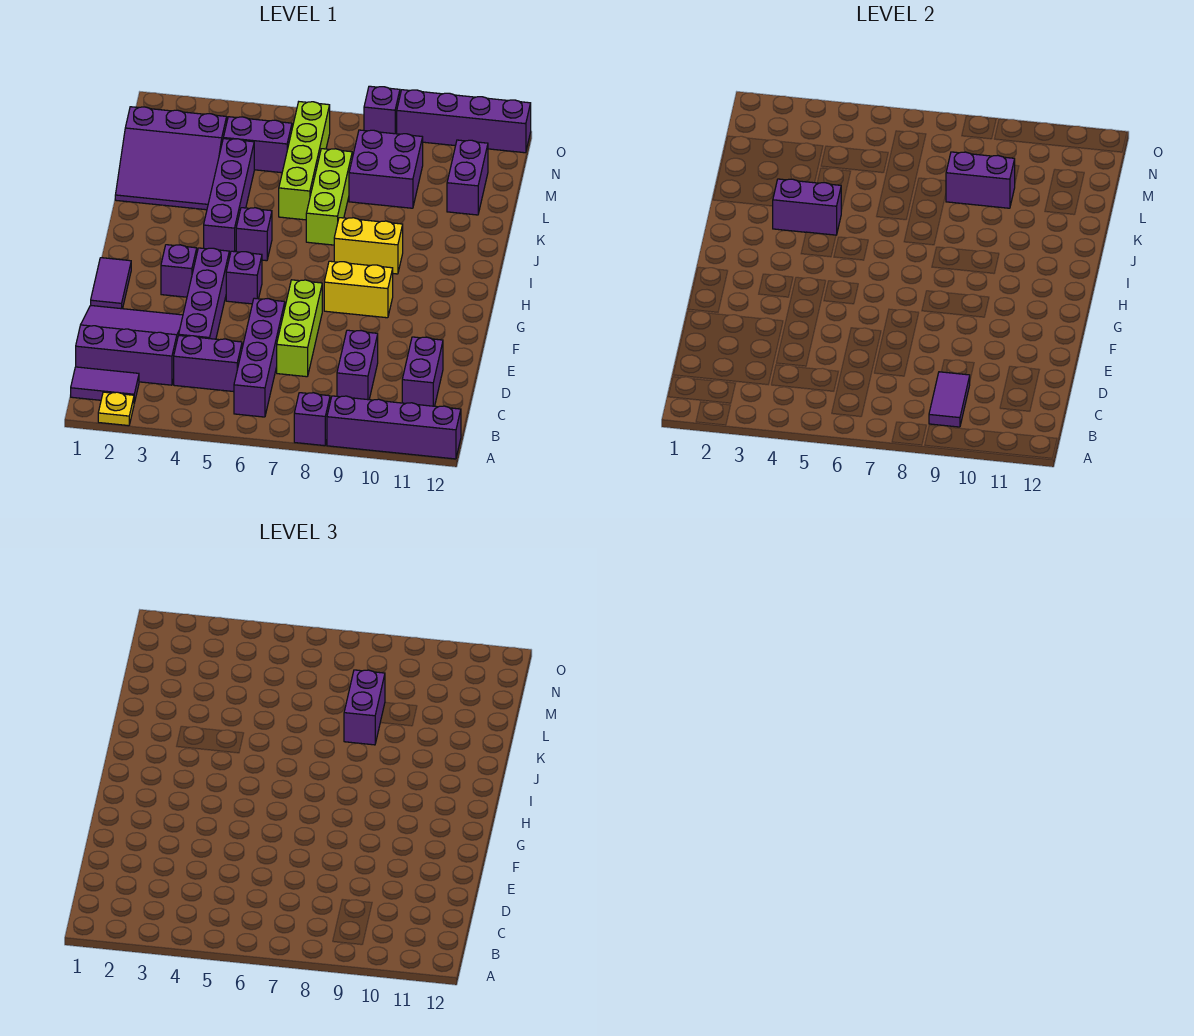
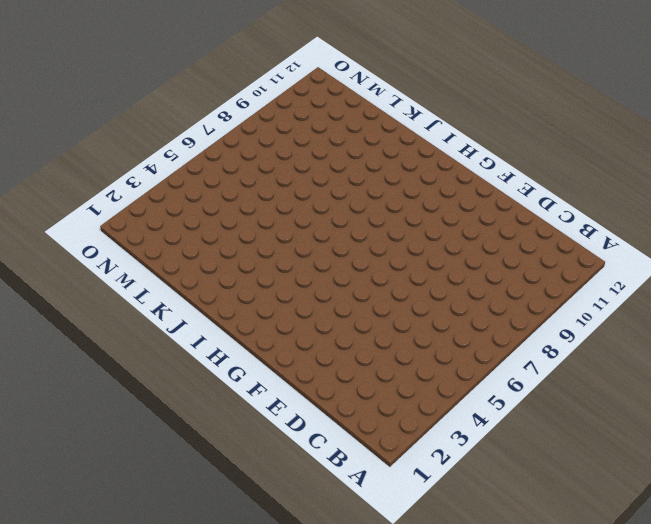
none -> yellow plate A2 level 1
none -> purple brick A8 level 1
none -> purple brick A9:A12 level 1
none -> purple tile B1:B2 level 1

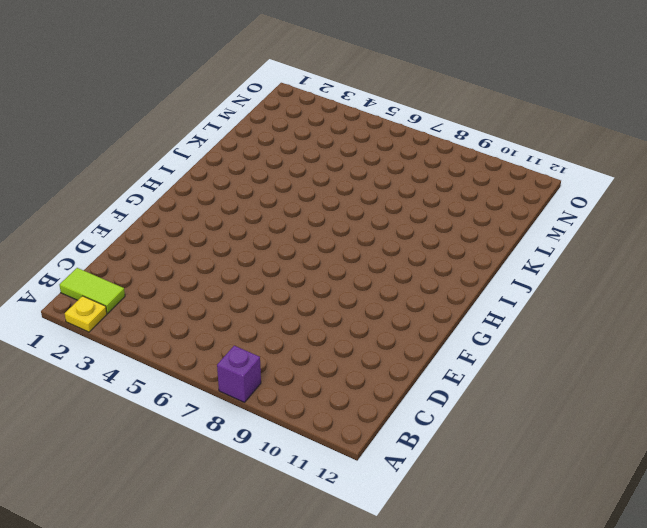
lime tile B1:B2 level 1 -> purple tile B1:B2 level 1
none -> purple brick A9:A12 level 1
none -> purple brick B6:E6 level 1
none -> purple slope C1:E3 level 1 top C
none -> purple brick C4:C5 level 1

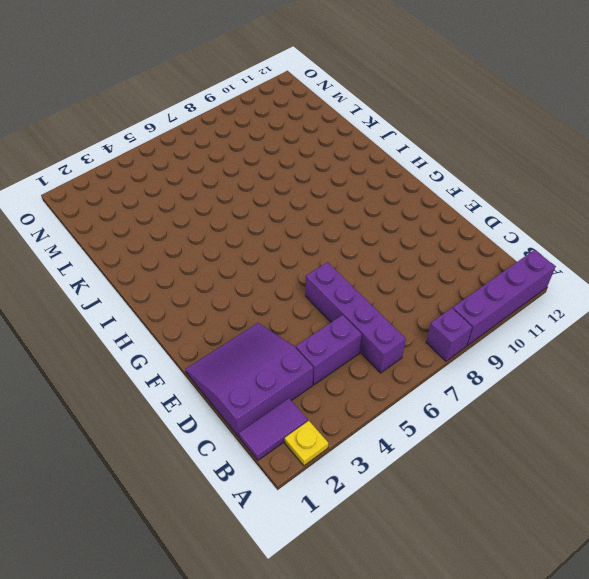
none -> purple brick C9:D9 level 1
none -> purple brick C11:D11 level 1
none -> purple brick D4:G4 level 1
none -> lime brick D7:F7 level 1

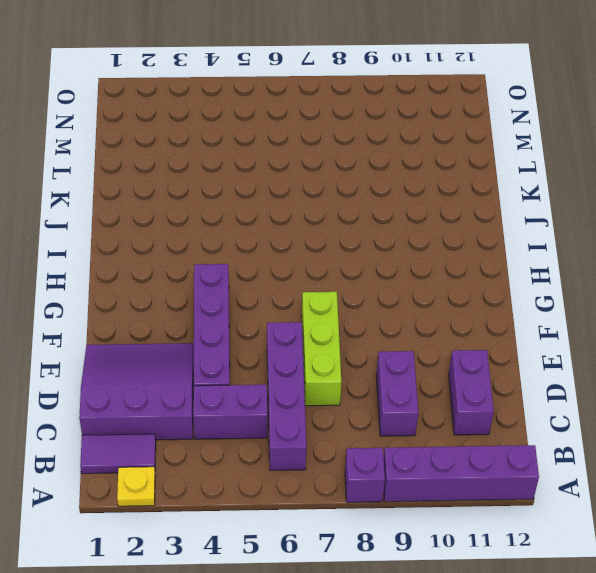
none -> purple tile F1:G1 level 1
none -> purple brick G3 level 1
none -> purple brick G5 level 1
none -> yellow brick G8:G9 level 1

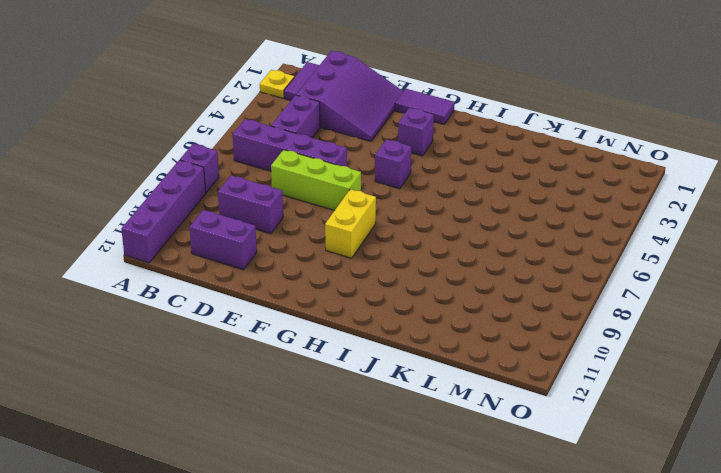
none -> purple brick D4:G4 level 1
none -> purple brick I4:L4 level 1
none -> purple brick I5 level 1
none -> yellow brick I8:I9 level 1

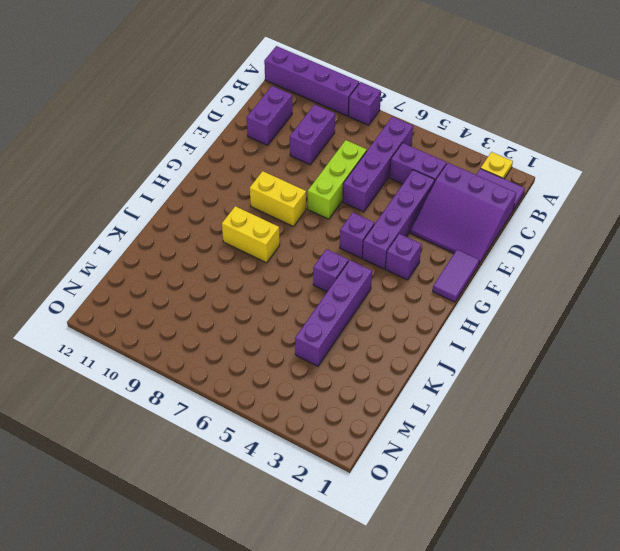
none -> lime brick J7:L7 level 1
none -> purple slope K1:M3 level 1 top M
none -> lime brick K6:N6 level 1
none -> purple brick L8:M9 level 1

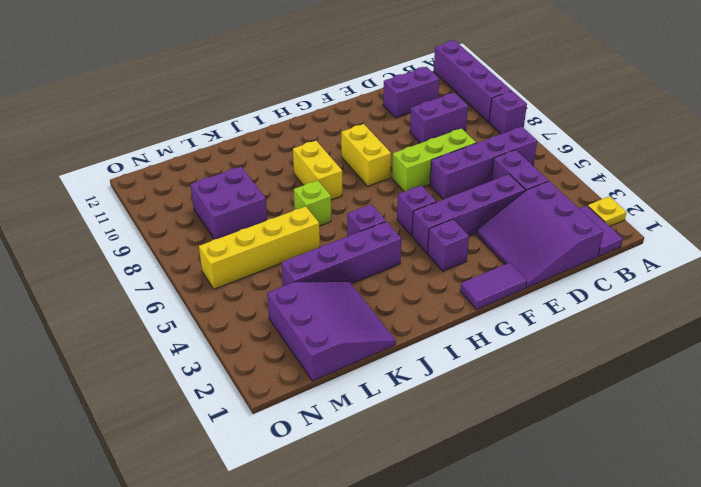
lime brick J7 level 1 -> lime brick J7:L7 level 1
yellow brick K6:N6 level 1 -> lime brick K6:N6 level 1
none -> purple brick L11:M11 level 1
none -> purple brick M4:M5 level 1
none -> purple brick O8 level 1
none -> purple brick O9:O12 level 1

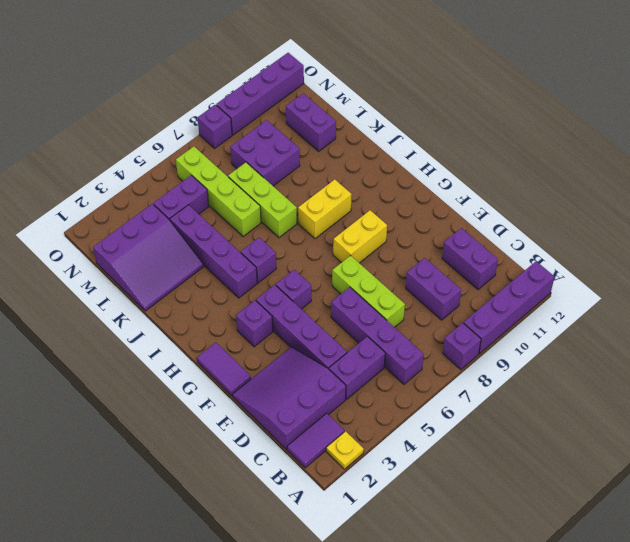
none -> purple tile B9:C9 level 2
none -> purple brick J3:J4 level 2
none -> purple brick L8:L9 level 2
none -> purple brick K8:L8 level 3

